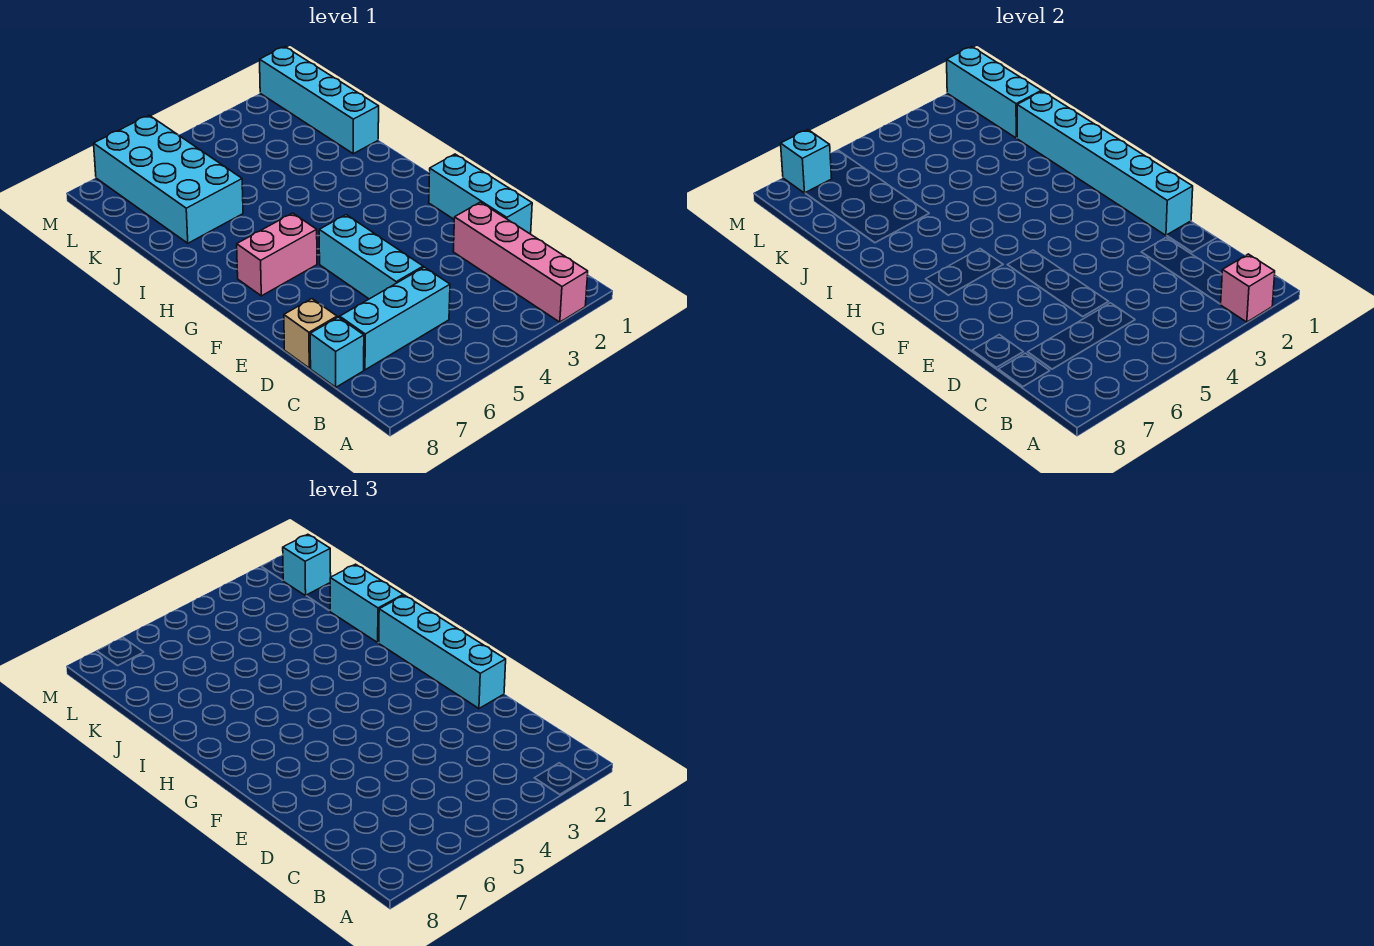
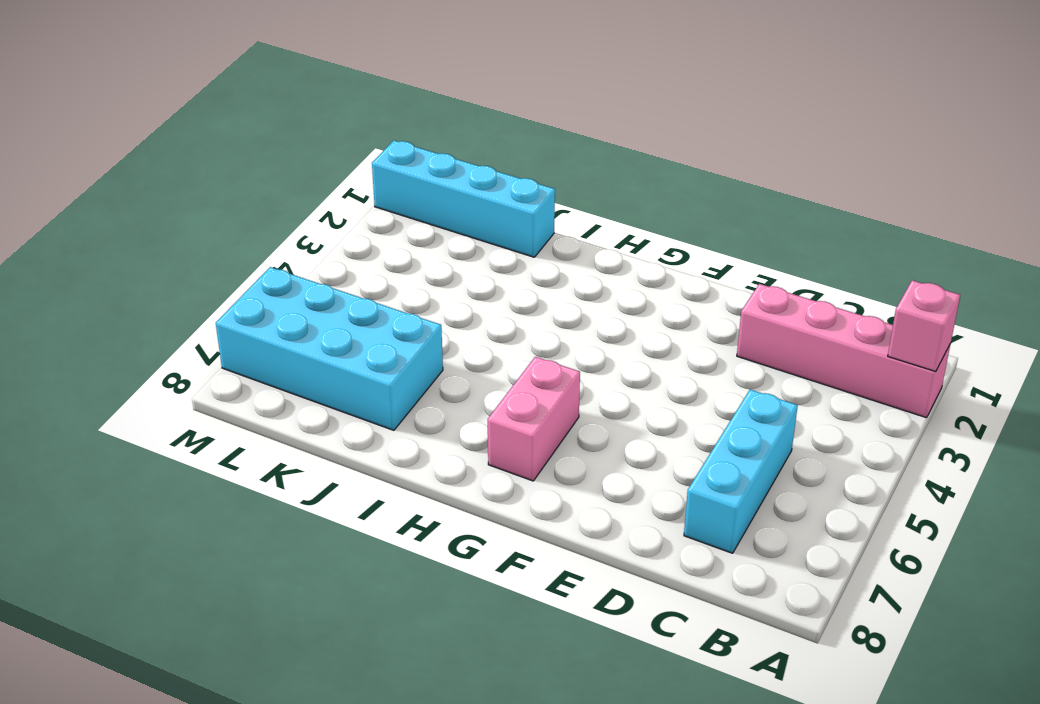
none -> cyan brick C8 level 1
none -> cyan brick D1:F1 level 1
none -> cyan brick D5:F5 level 1

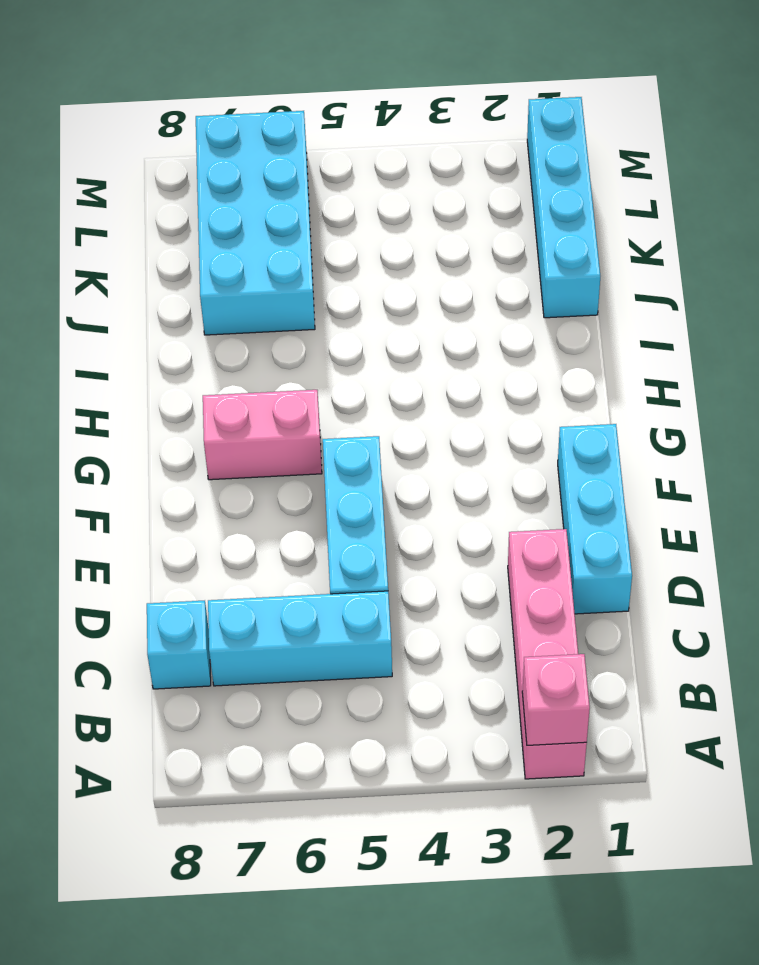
none -> tan brick D8 level 1
none -> cyan brick E1:J1 level 2
none -> cyan brick K1:M1 level 2

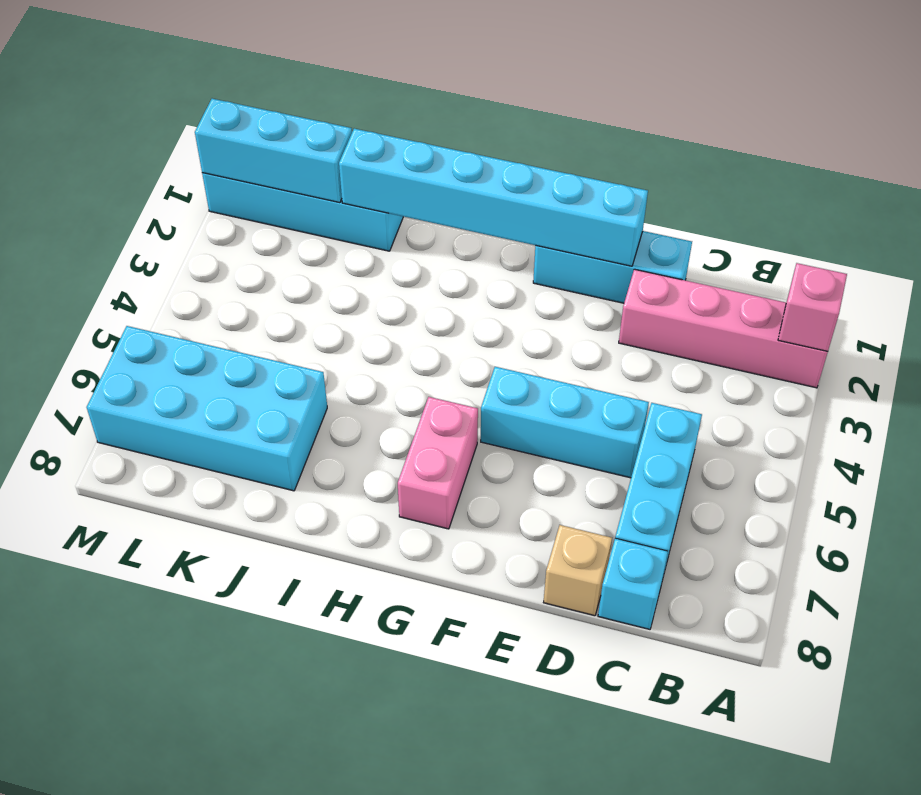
none -> cyan brick M7 level 2
none -> cyan brick E1:H1 level 3
none -> cyan brick I1:J1 level 3

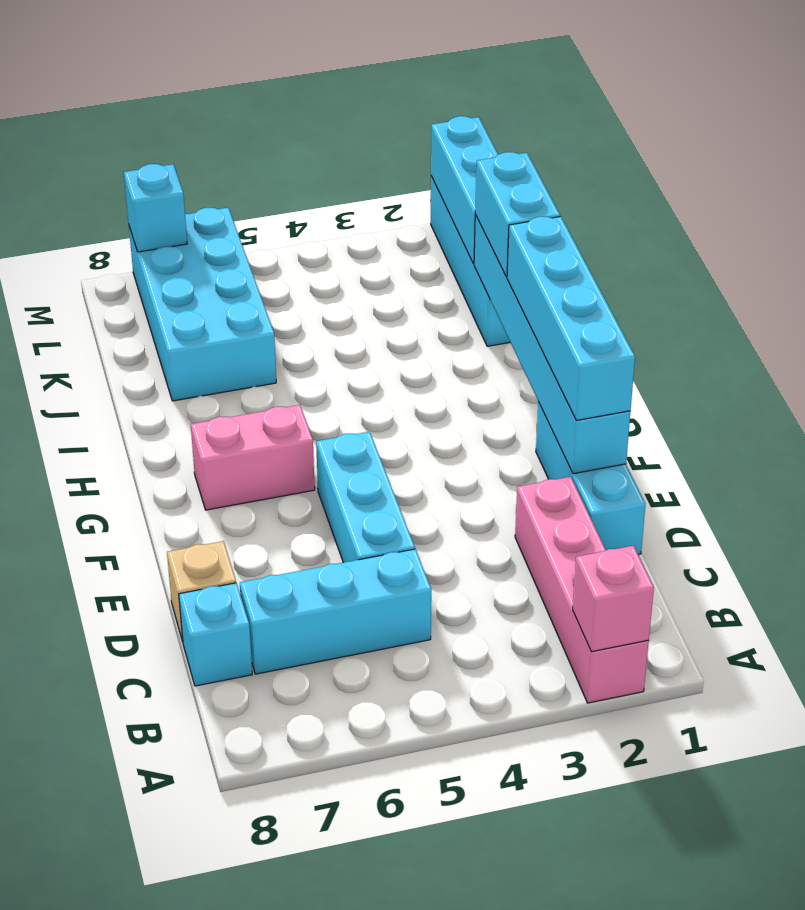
none -> cyan brick L1 level 3

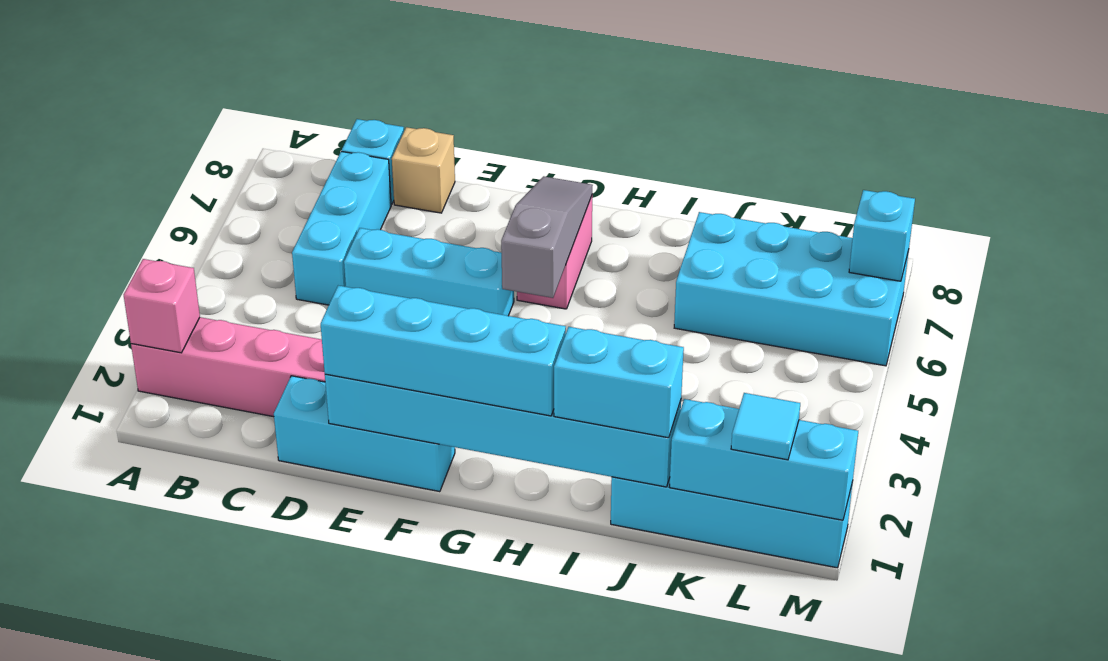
grey slope G5:G7 level 2 top 5 -> none
cyan tile L1 level 3 -> cyan brick L1 level 3

